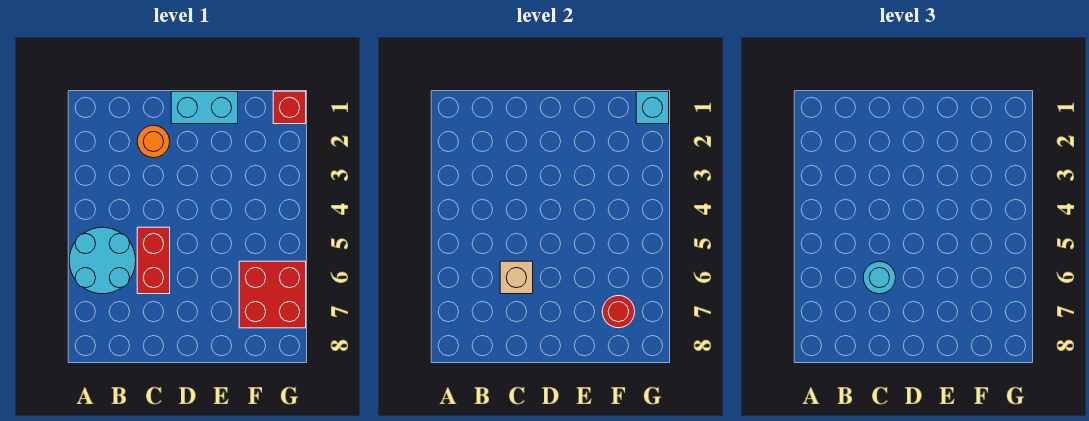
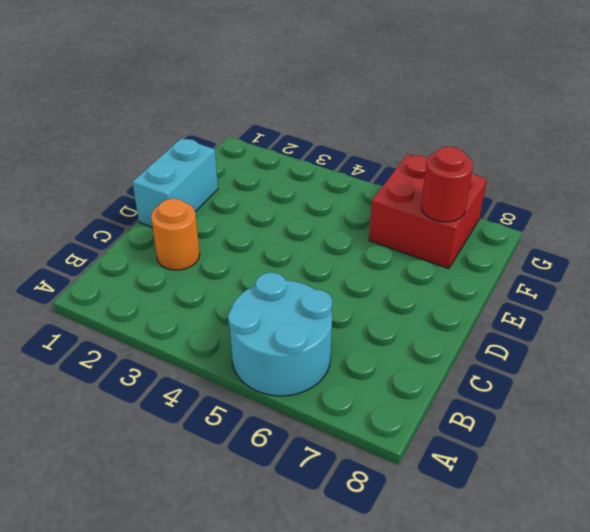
none -> red brick C5:C6 level 1
none -> red brick G1 level 1

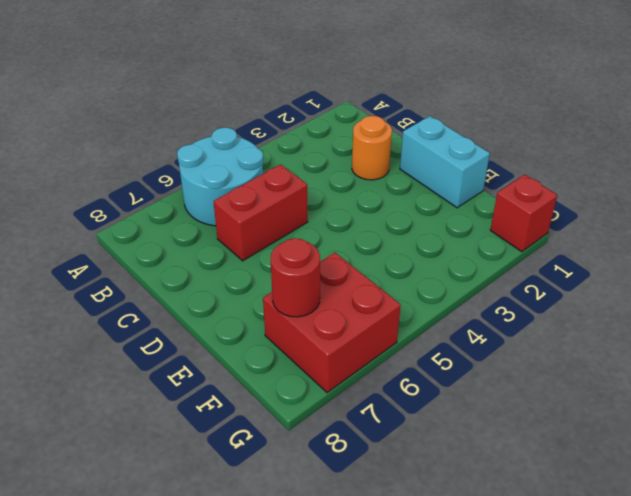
none -> tan brick C6 level 2
none -> cyan brick G1 level 2

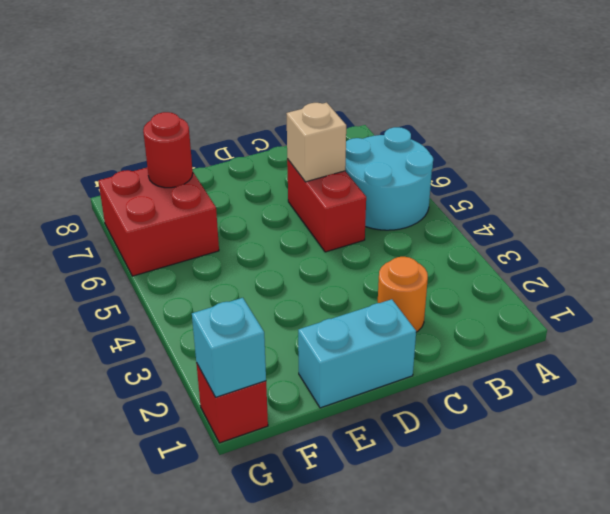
none -> cyan round brick C6 level 3

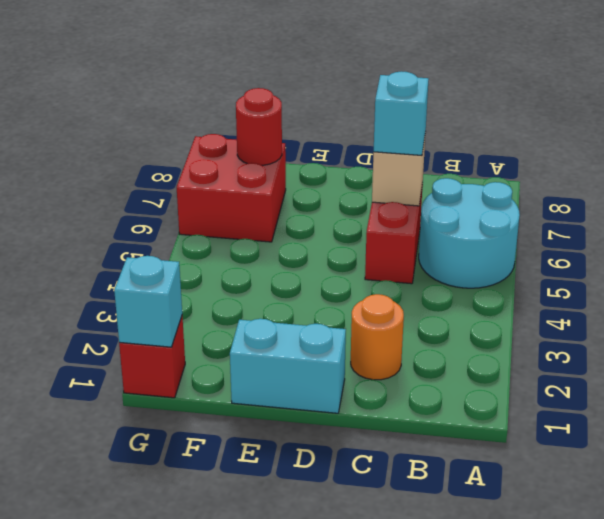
cyan brick C6 level 3 -> cyan round brick C6 level 3

